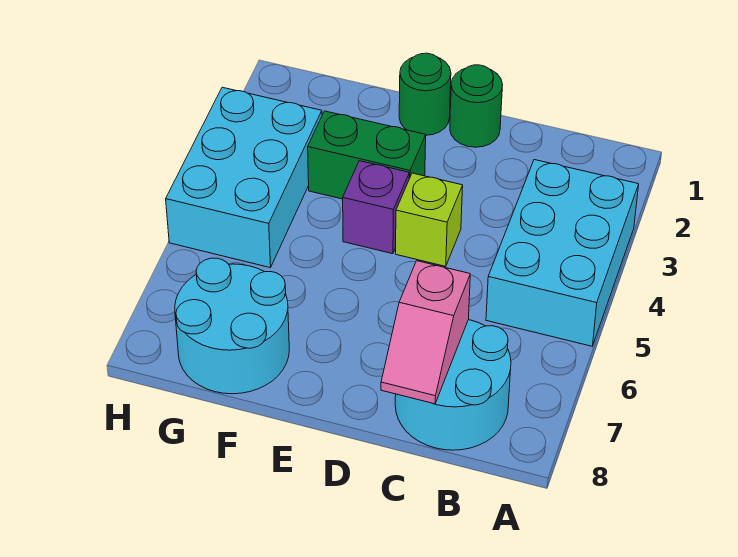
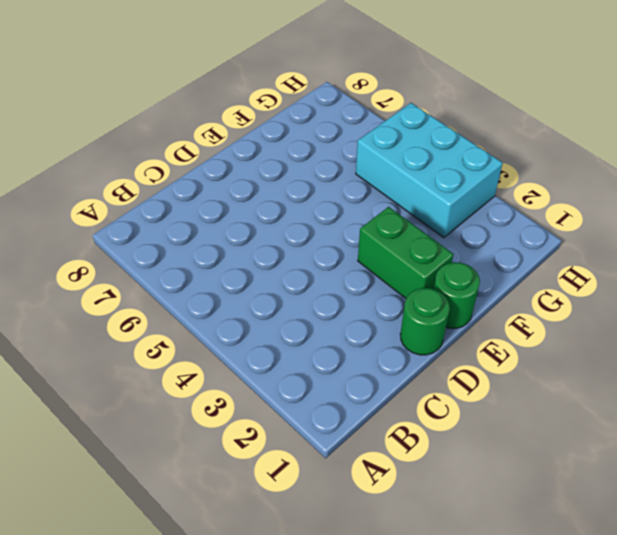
green brick E2:E3 level 1 -> green brick E3:F3 level 1
none -> cyan brick A3:B5 level 1
none -> cyan round brick B7:C8 level 1

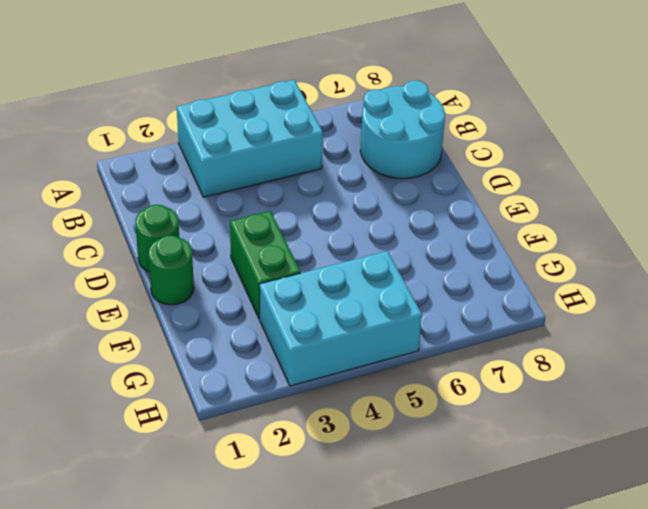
none -> lime brick D4 level 1
none -> purple brick E4 level 1

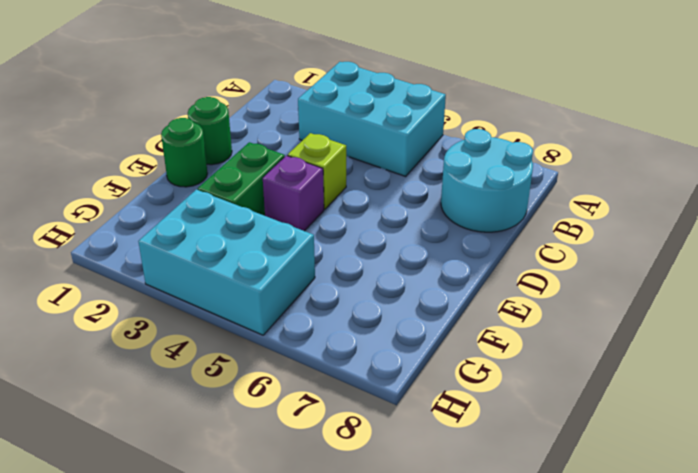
none -> cyan round brick F7:G8 level 1
none -> pink slope C7:C8 level 2 top 7

